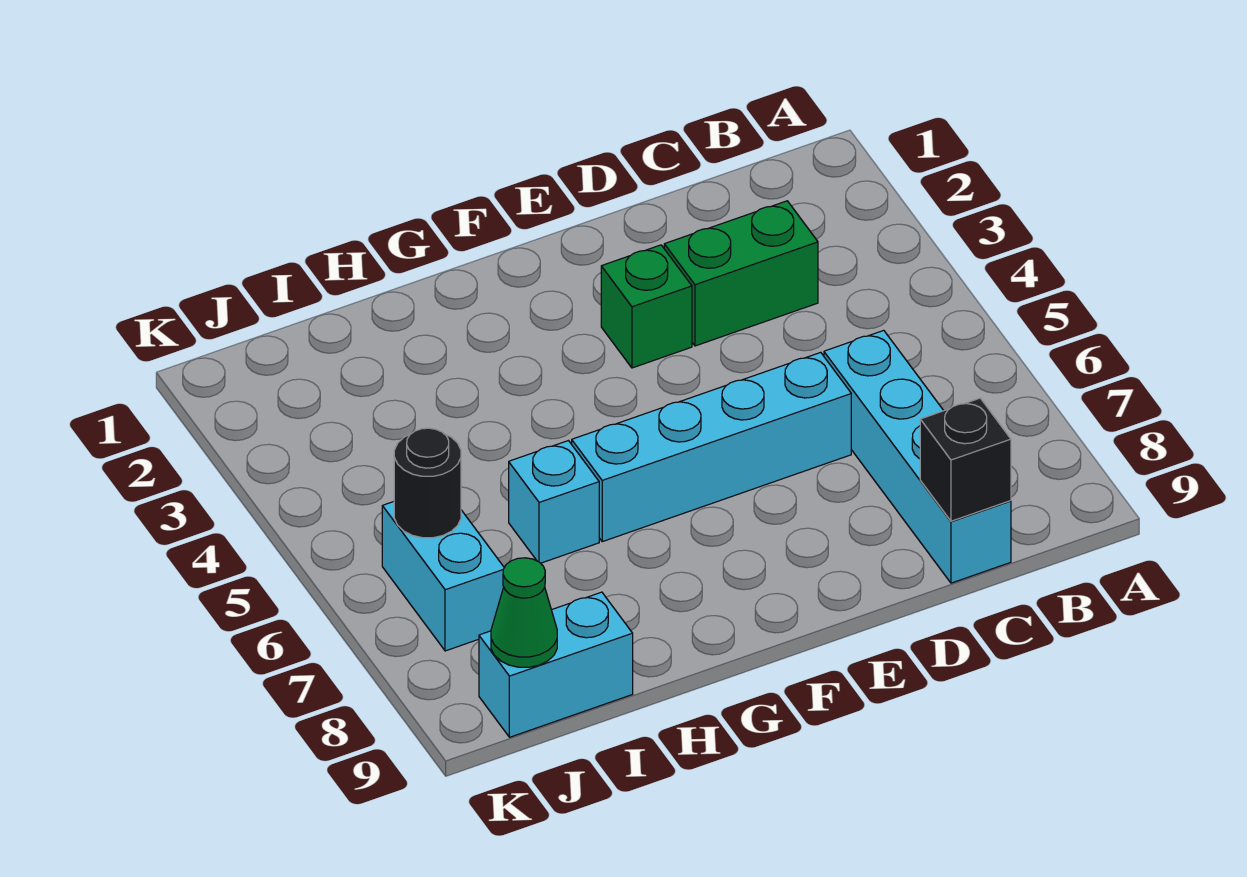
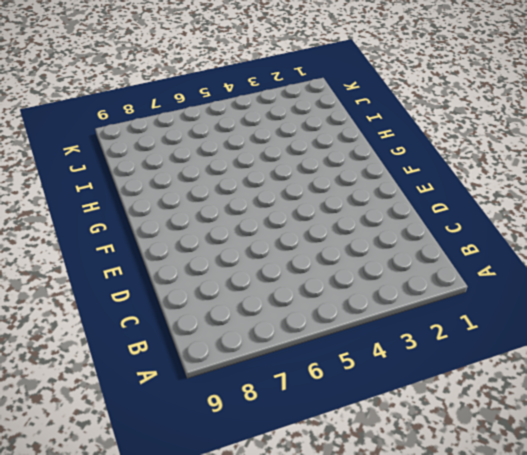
none -> green brick C3:D3 level 1
none -> cyan brick C6:C9 level 1

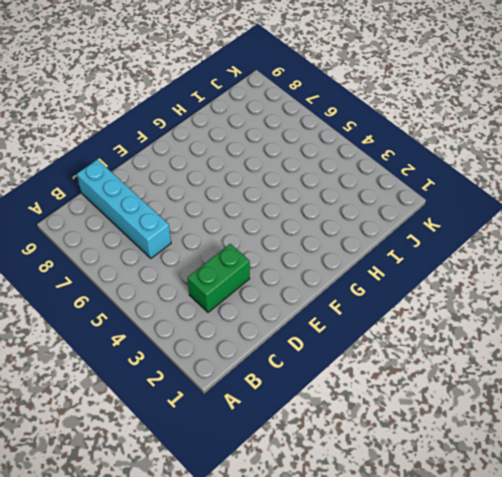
none -> cyan brick D6:G6 level 1
none -> green brick E3 level 1

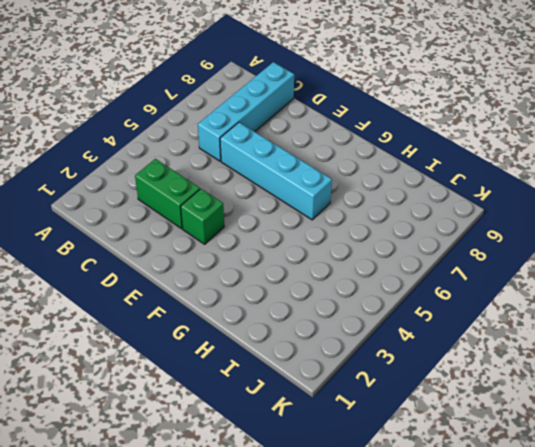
none -> cyan brick H6 level 1
none -> cyan brick I9:J9 level 1

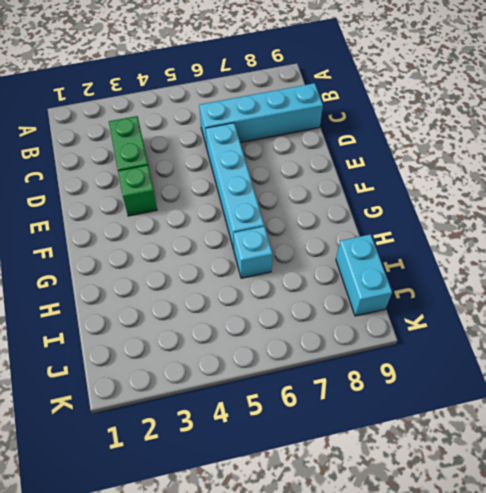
none -> cyan brick J6:J7 level 1
none -> black brick C9 level 2

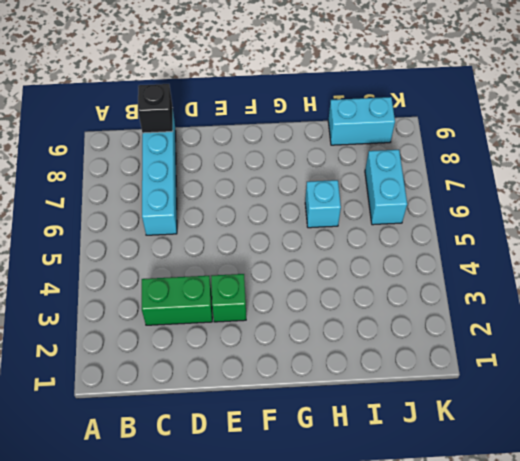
none -> cyan brick D6:G6 level 1
none -> black round brick J6 level 2

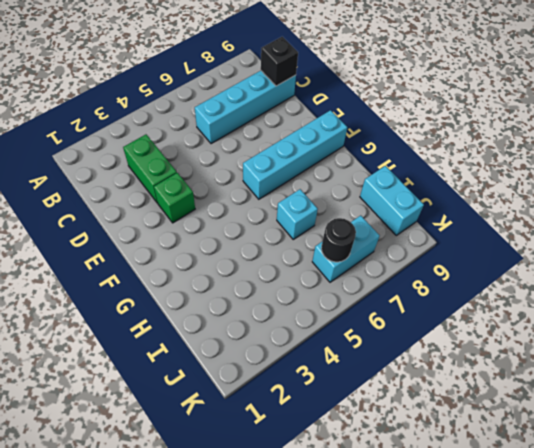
cyan brick F6:F9 level 1 -> cyan brick D6:G6 level 1
none -> green cone J9 level 2

